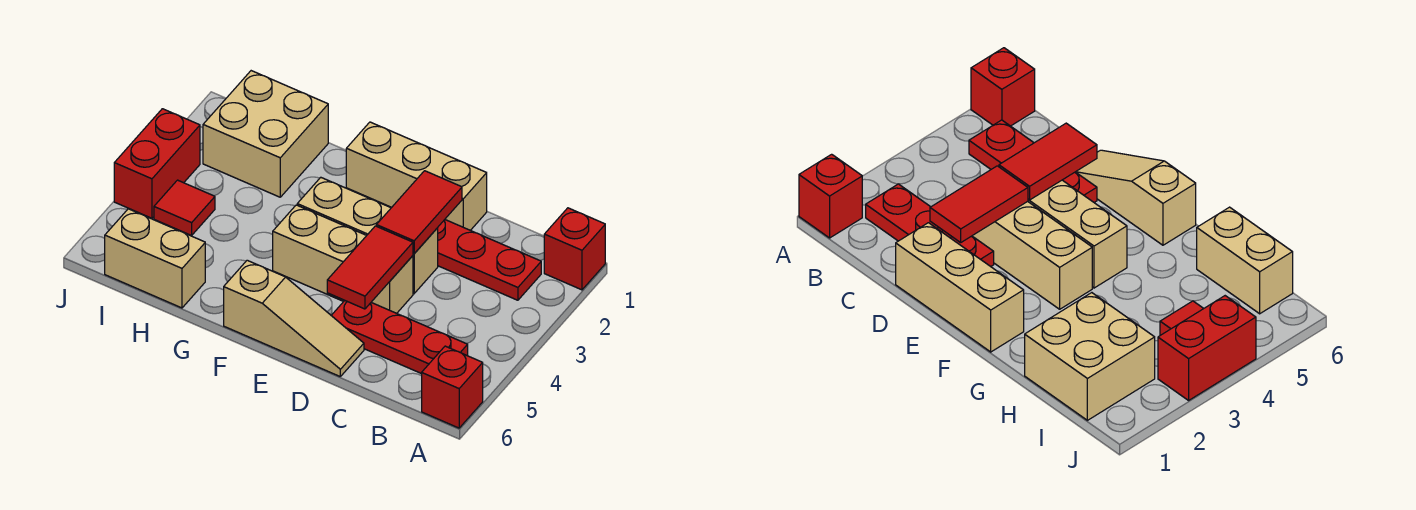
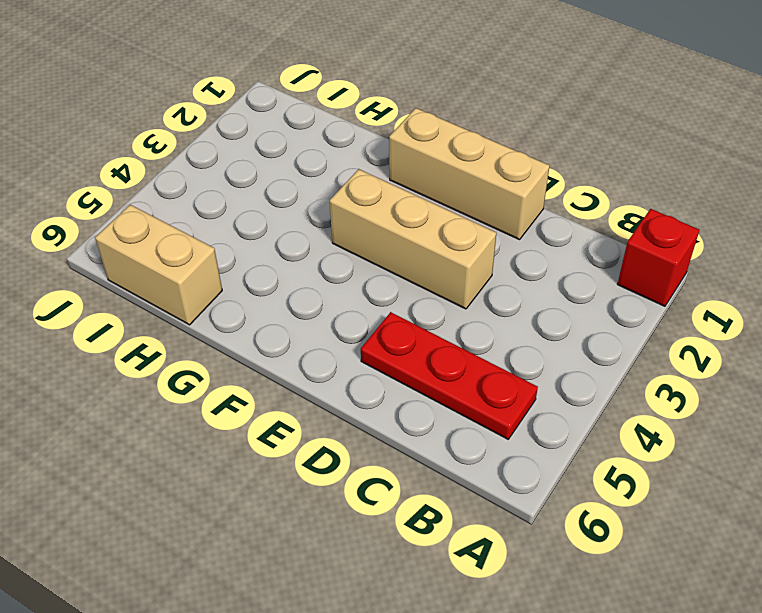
none -> red brick A6 level 1
none -> red plate B2:D2 level 1
none -> tan brick D4:F4 level 1

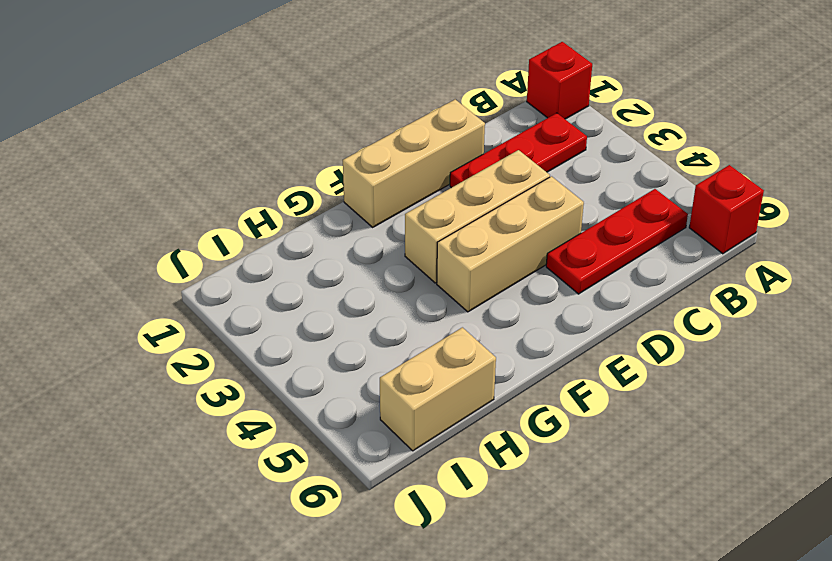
none -> tan slope D6:F6 level 1 top F
none -> tan brick H1:I2 level 1
none -> red tile I4 level 1

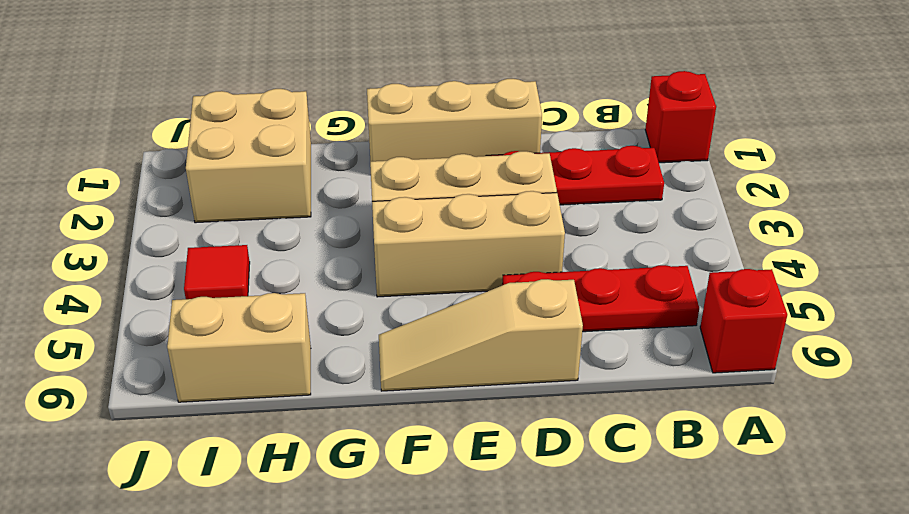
tan slope D6:F6 level 1 top D -> tan slope D6:F6 level 1 top F
none -> red brick J3:J4 level 1
none -> red tile D2:D3 level 2
none -> red tile D4:D5 level 2

